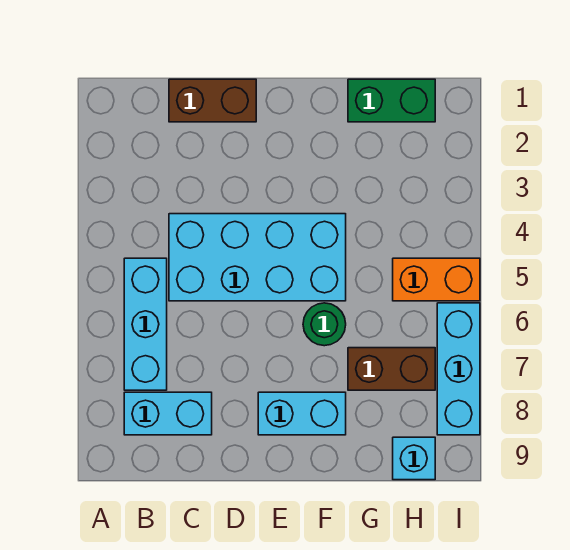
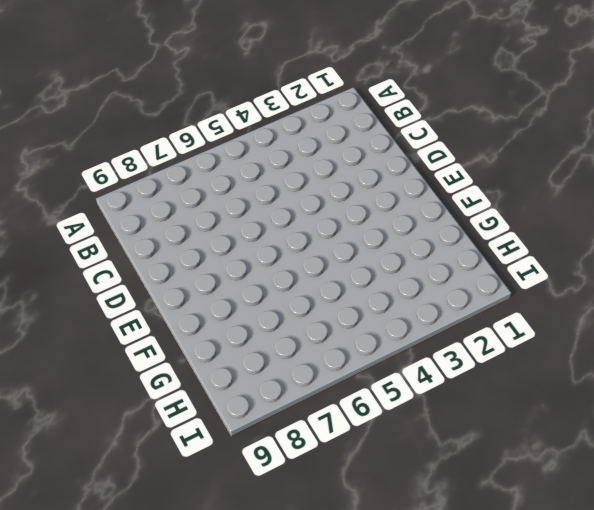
none -> cyan brick B5:B7 level 1
none -> cyan brick B8:C8 level 1

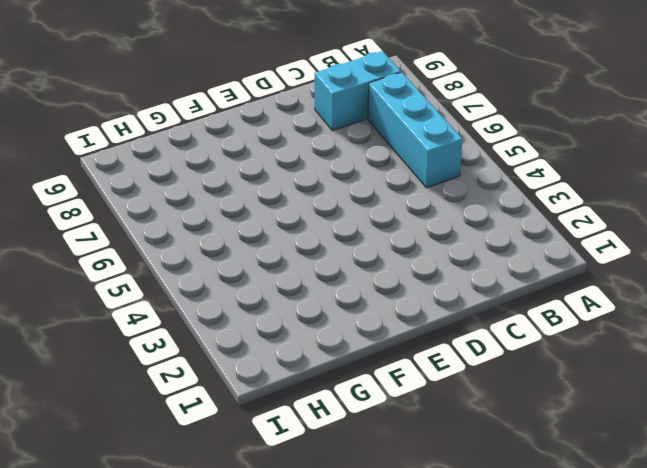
none -> brown brick C1:D1 level 1
none -> cyan brick C4:F5 level 1

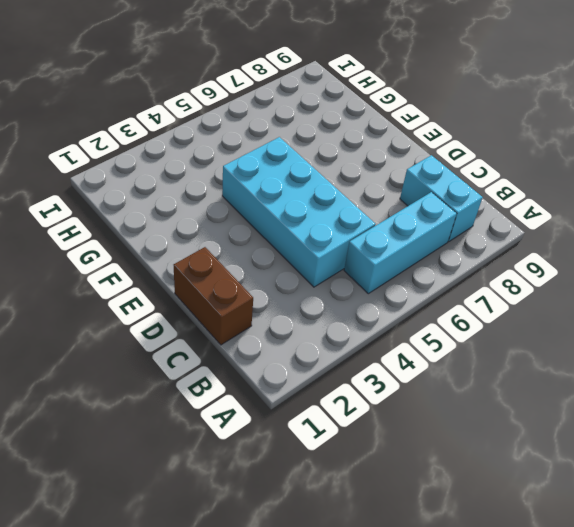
none -> cyan brick E8:F8 level 1
none -> green round brick F6 level 1

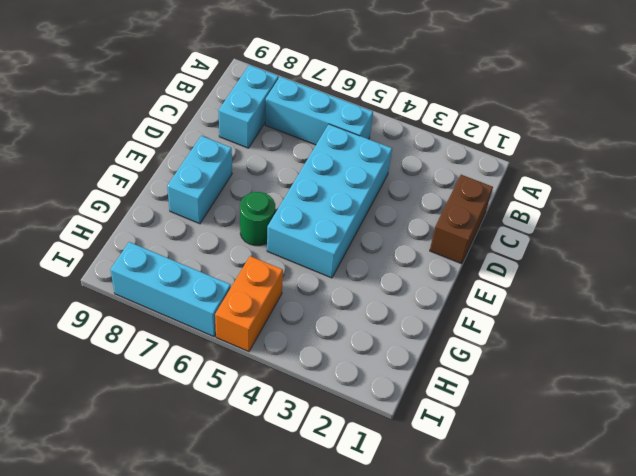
none -> green brick G1:H1 level 1
none -> brown brick G7:H7 level 1

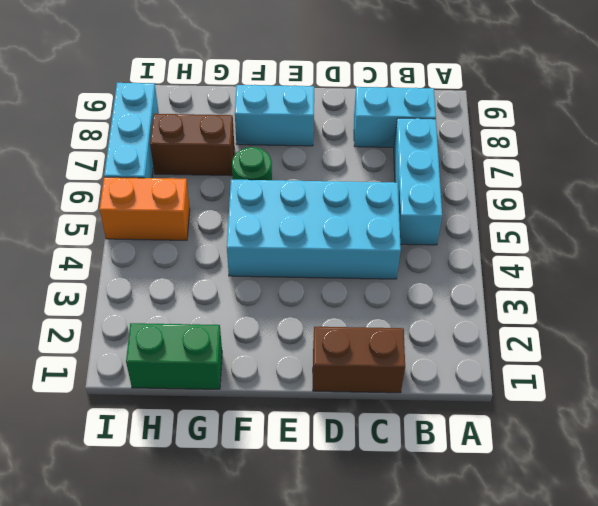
none -> cyan brick H9 level 1

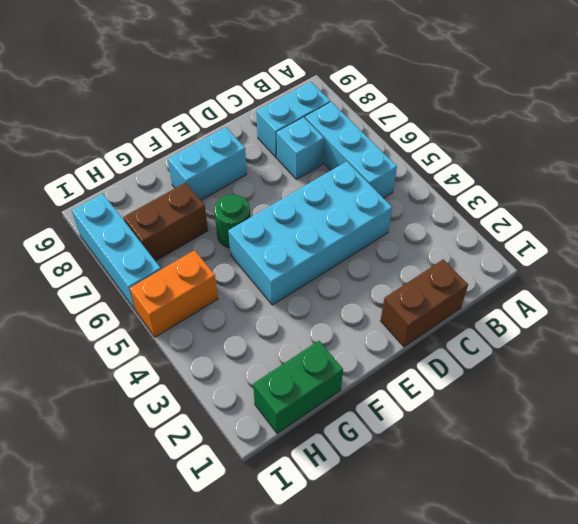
cyan brick C7 level 1 -> cyan brick H9 level 1

